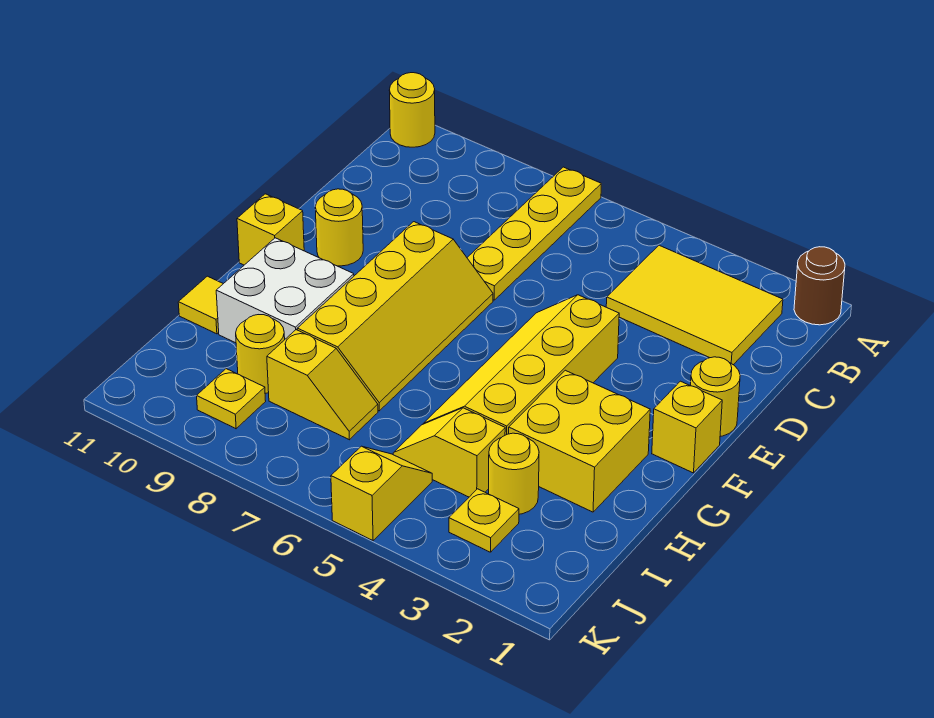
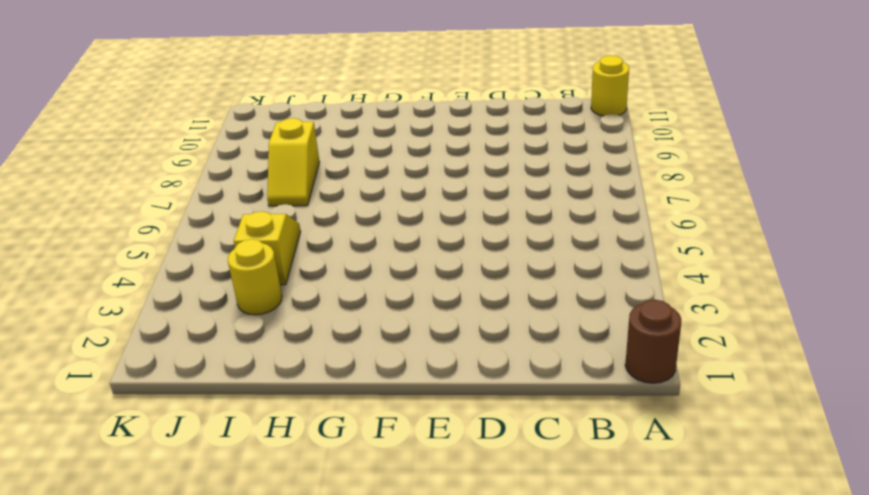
none -> yellow plate A7:D7 level 1
none -> yellow tile B2:C4 level 1
none -> yellow round brick E1 level 1

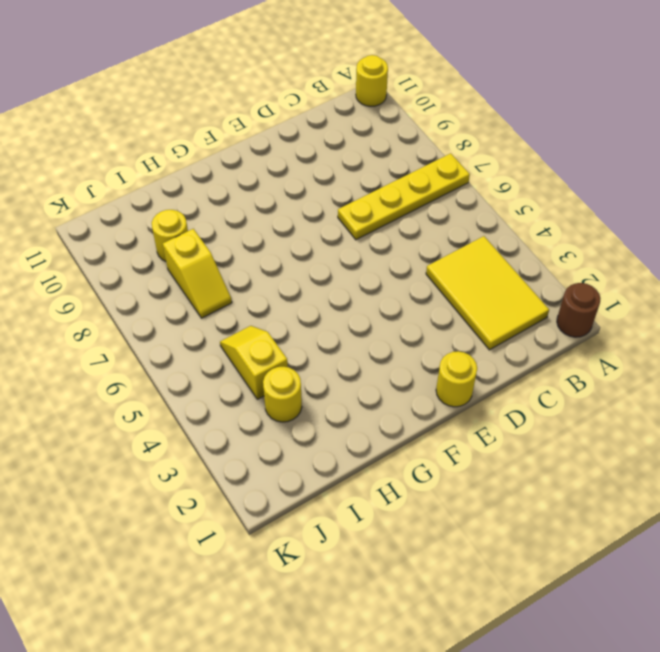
none -> yellow slope E4:H5 level 1 top 4
none -> yellow slope E7:H8 level 1 top 8
none -> yellow round brick E10 level 1

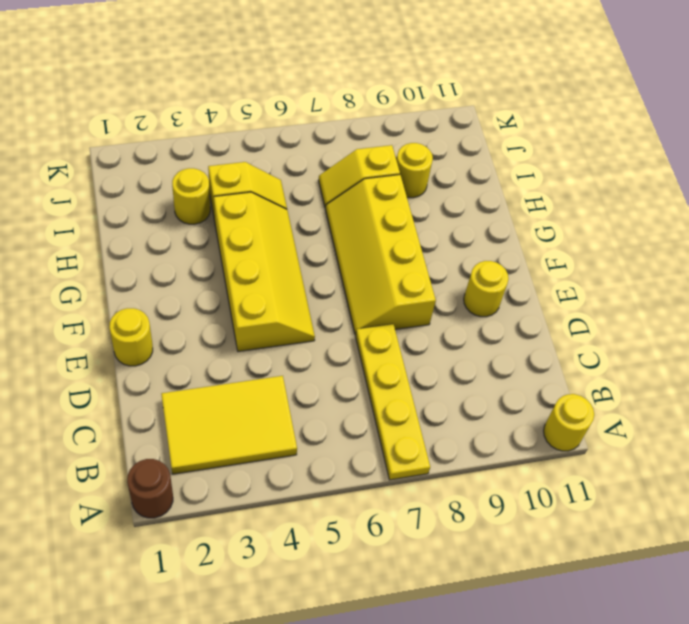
none -> yellow brick F1 level 1
none -> yellow brick F11 level 1
none -> yellow brick G2:H3 level 1

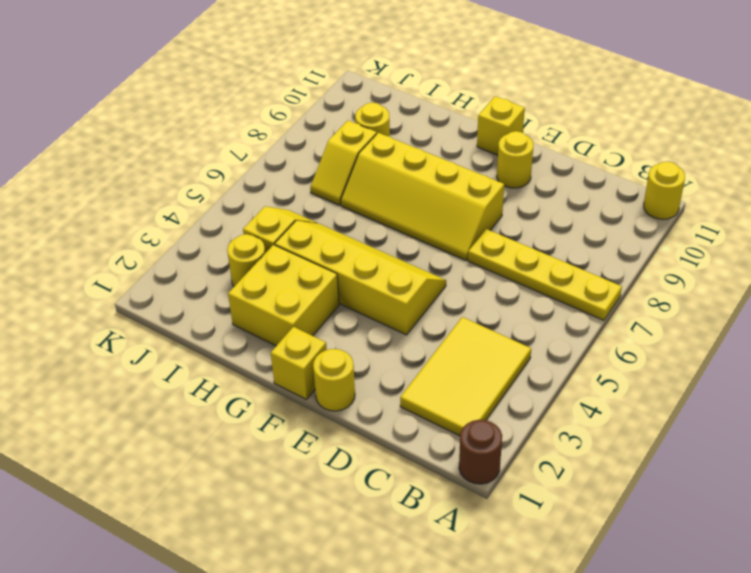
none -> white brick G9:H10 level 1
none -> yellow tile H11 level 1
none -> yellow plate J3 level 1

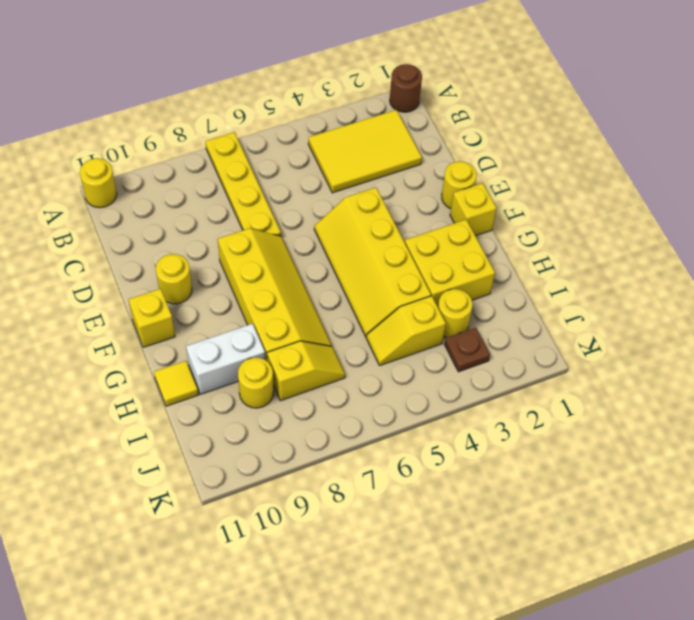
white brick H9:H10 level 1 -> white brick G9:H10 level 1
brown plate J3 level 1 -> yellow plate J3 level 1
none -> yellow slope J5:K5 level 1 top K
none -> yellow plate J9 level 1

